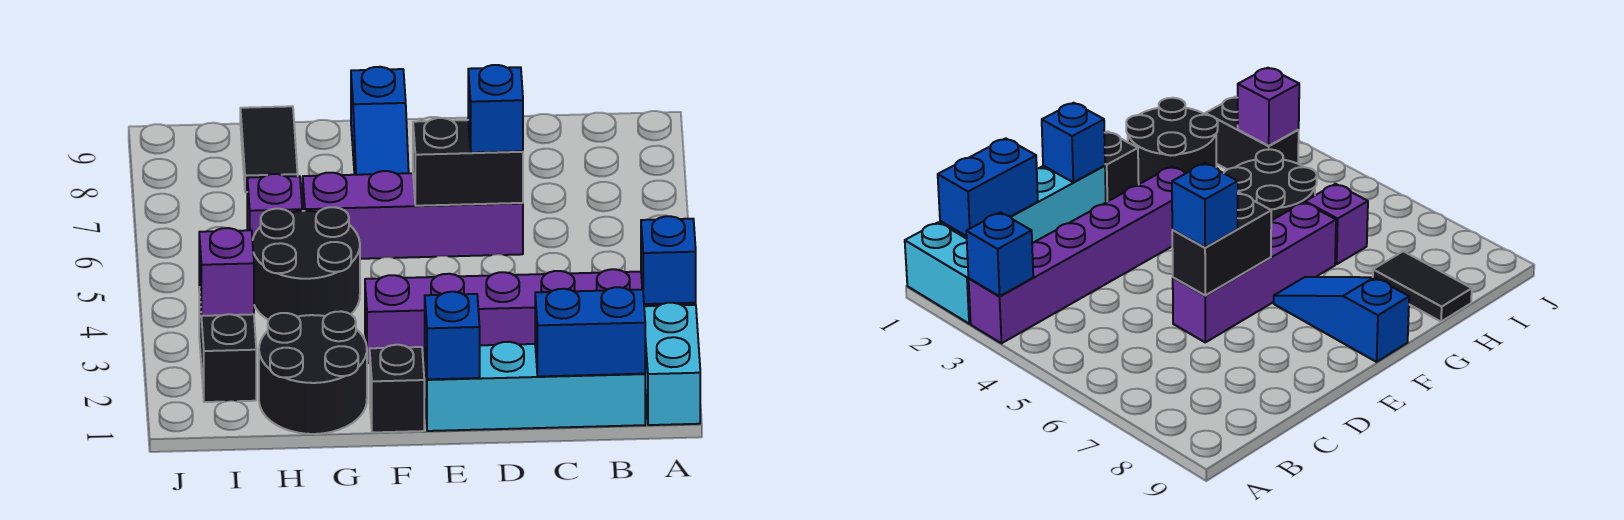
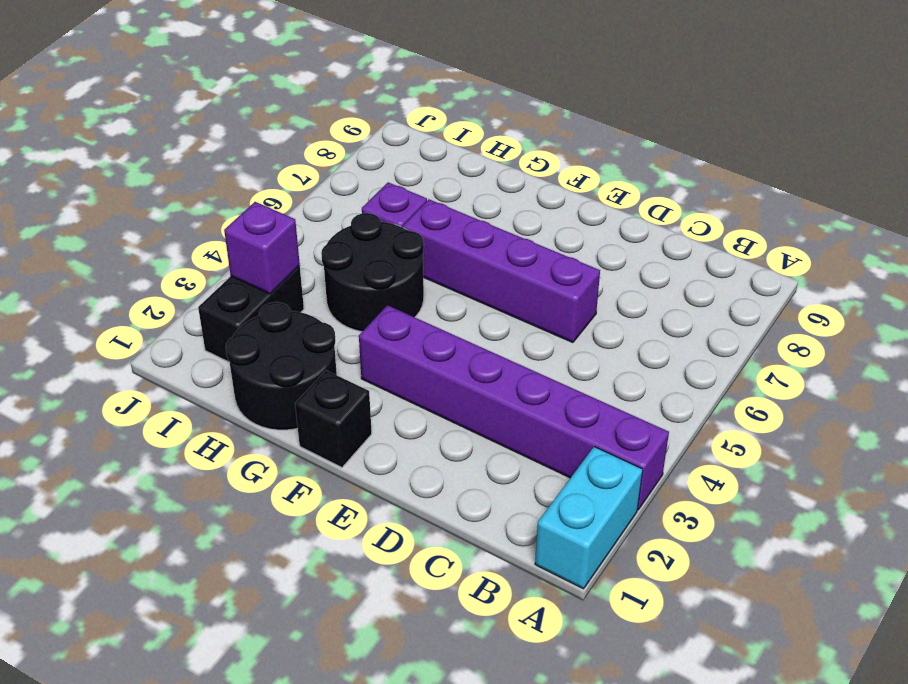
none -> cyan brick B1:E1 level 1
none -> blue slope F7:F9 level 1 top 9
none -> black tile H8:H9 level 1

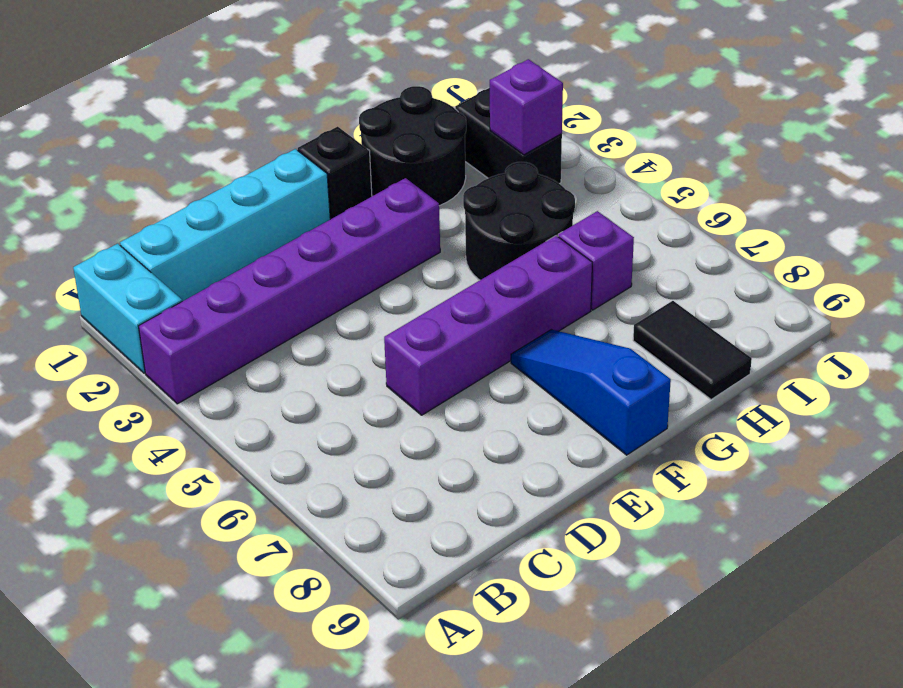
none -> blue brick A3 level 2
none -> blue brick B1:C1 level 2
none -> black brick D6:E6 level 2

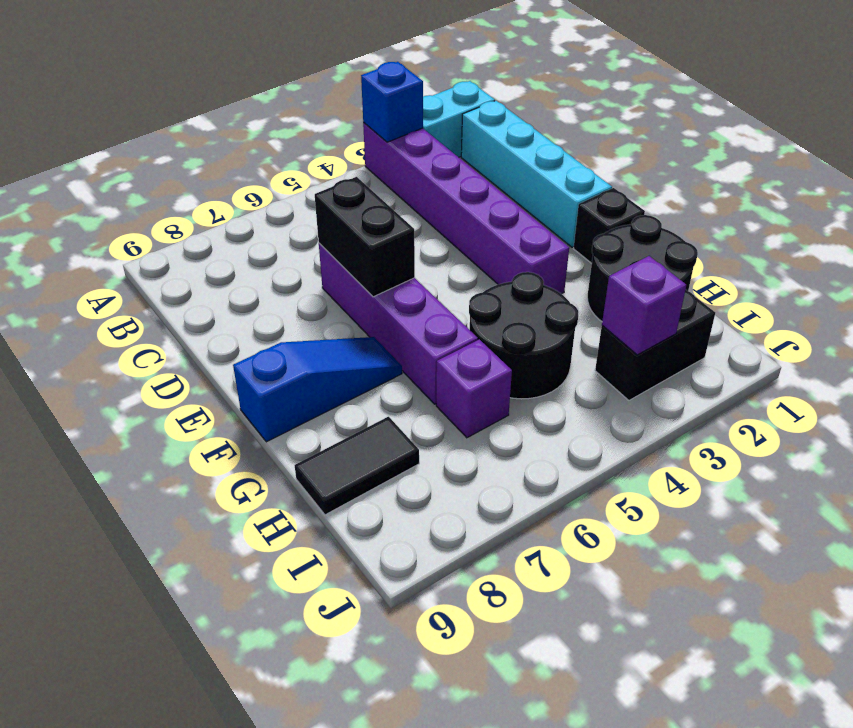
none -> blue brick B1:C1 level 2
none -> blue brick E1 level 2
none -> blue brick D6 level 3

